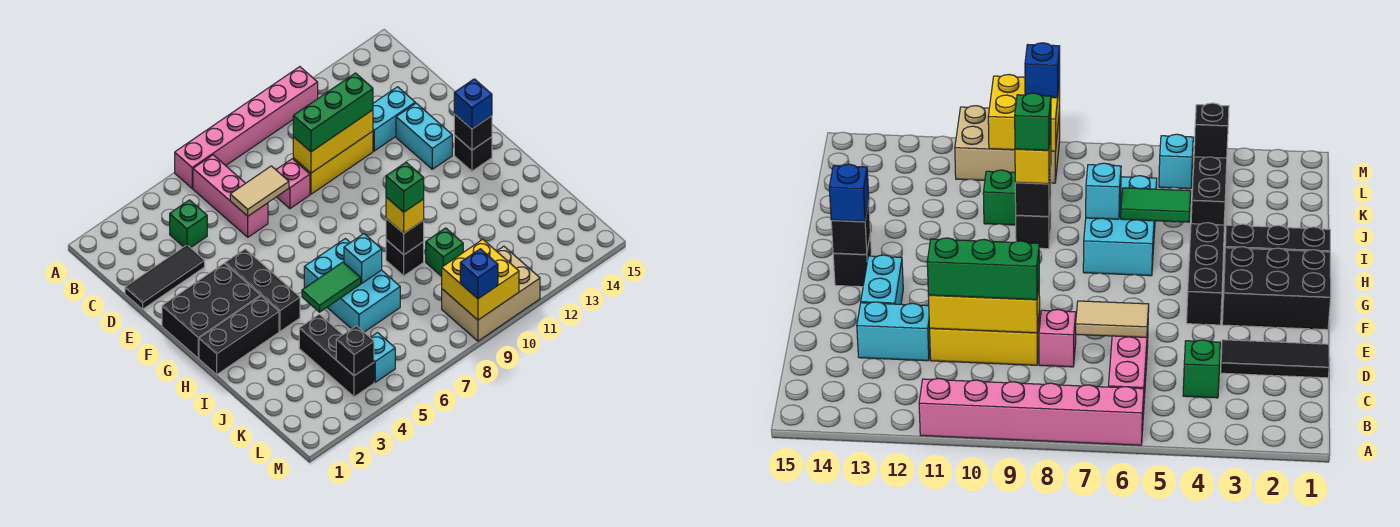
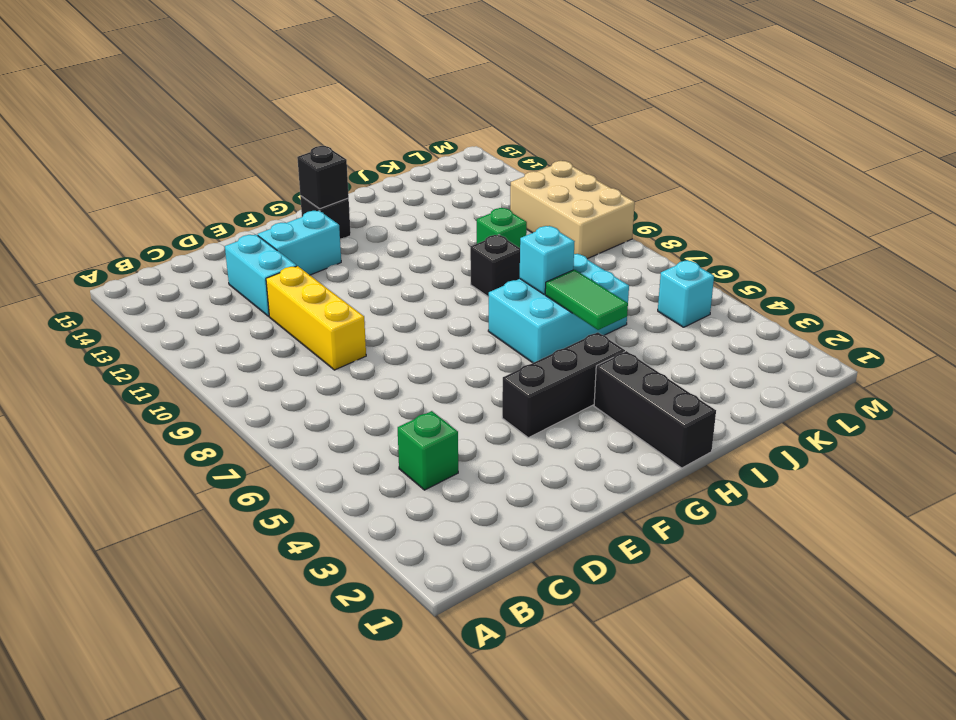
none -> pink brick A6:A11 level 1
none -> pink brick B6:D6 level 1
none -> black tile D1:D3 level 1
none -> pink brick D8 level 1

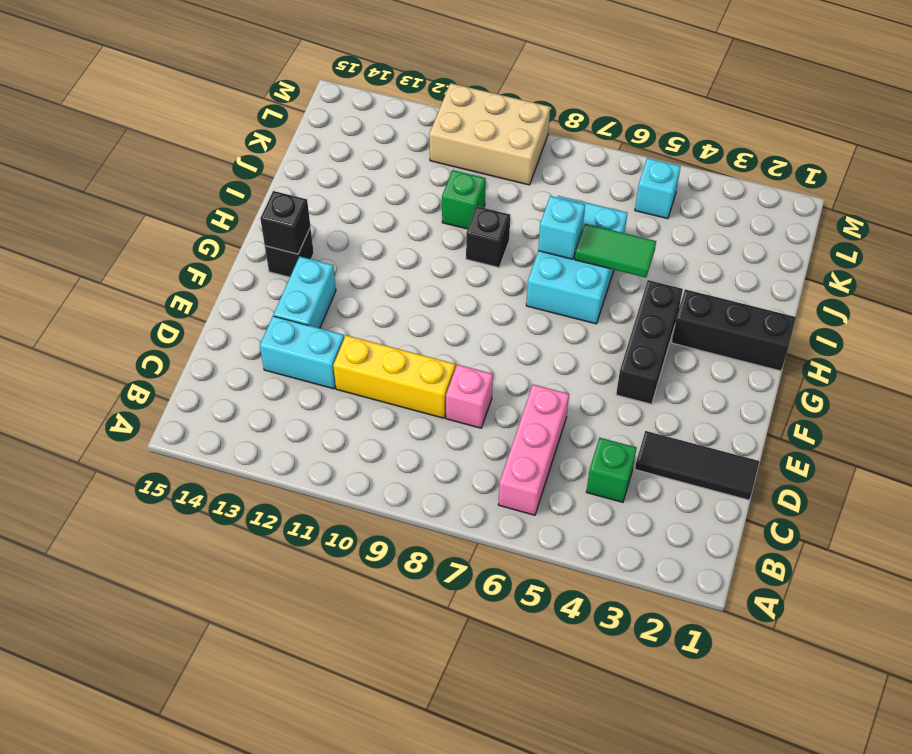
none -> pink brick A6:A11 level 1
none -> black brick F1:G3 level 1
none -> black brick J4:L4 level 1
none -> tan tile D6:D7 level 2

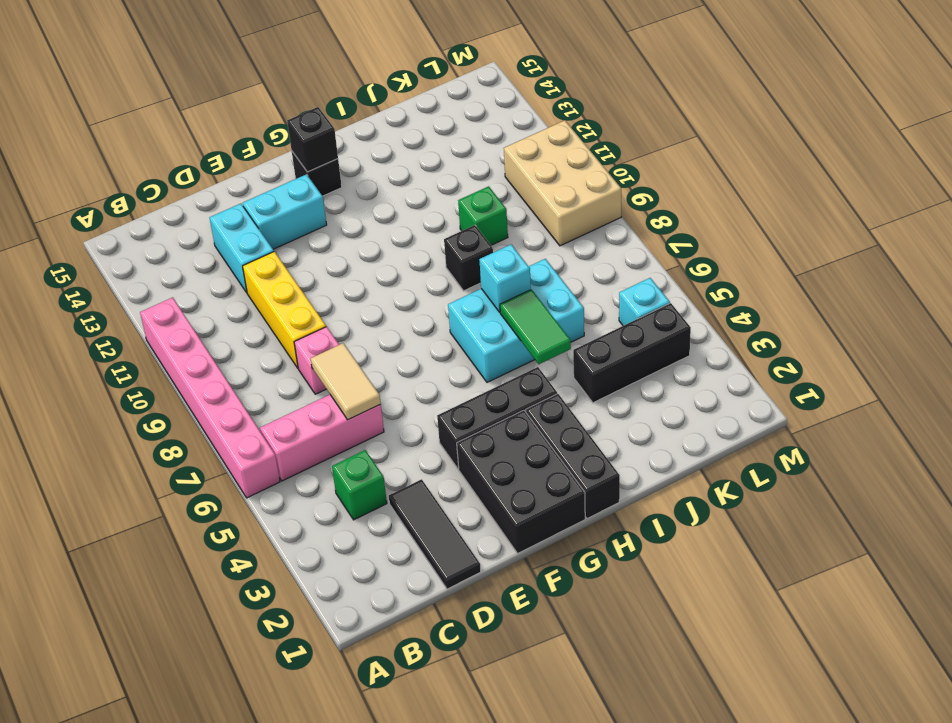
none -> yellow brick D9:D11 level 2
none -> black brick I9 level 2
none -> black brick L4 level 2
none -> yellow brick L9:M10 level 2

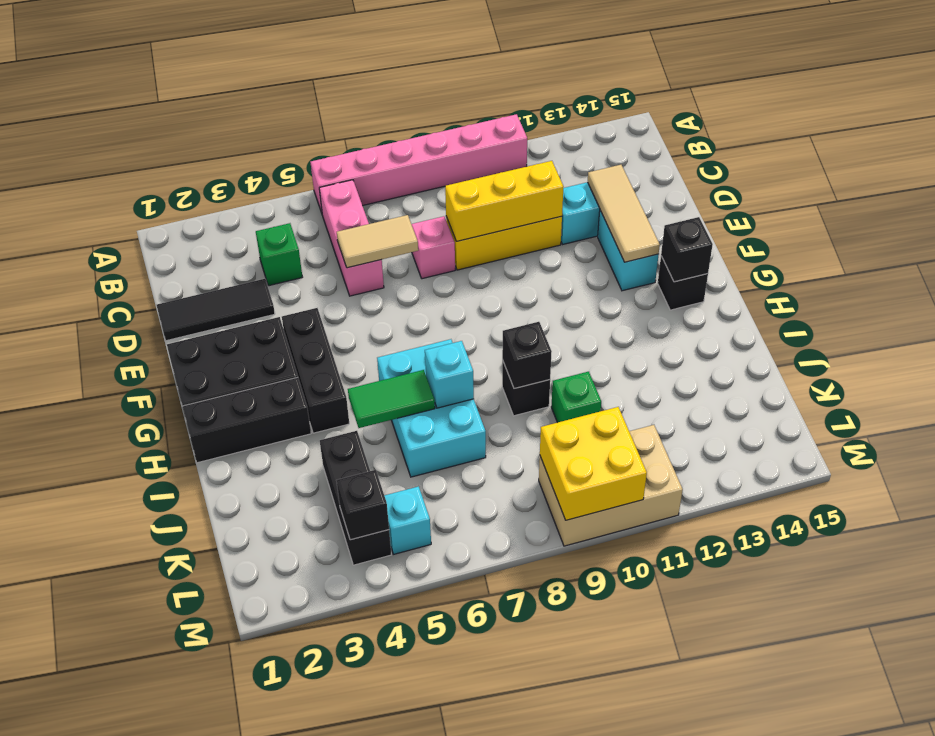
tan tile D13:F13 level 2 -> none
none -> green brick D9:D11 level 3
none -> blue brick G14 level 3
none -> yellow brick I9 level 3
none -> blue brick M9 level 3

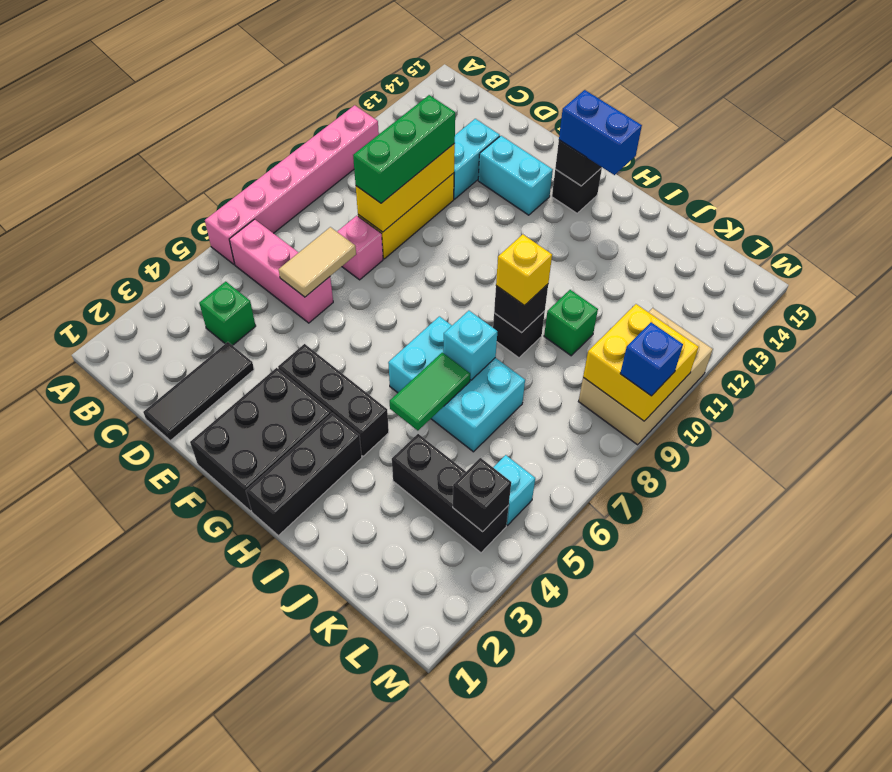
blue brick G14:H14 level 3 -> blue brick G14 level 3
none -> green brick I9 level 4

